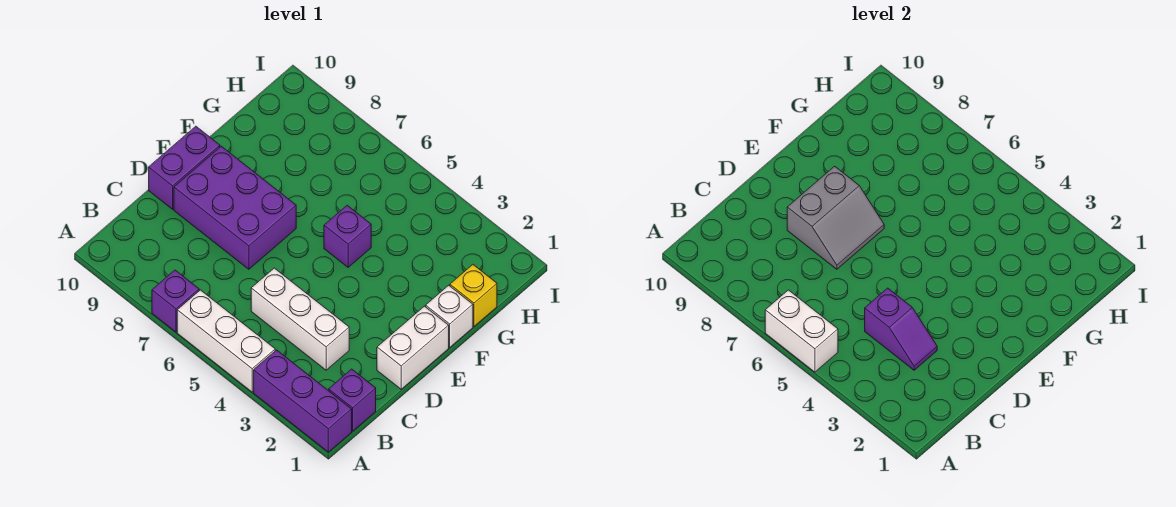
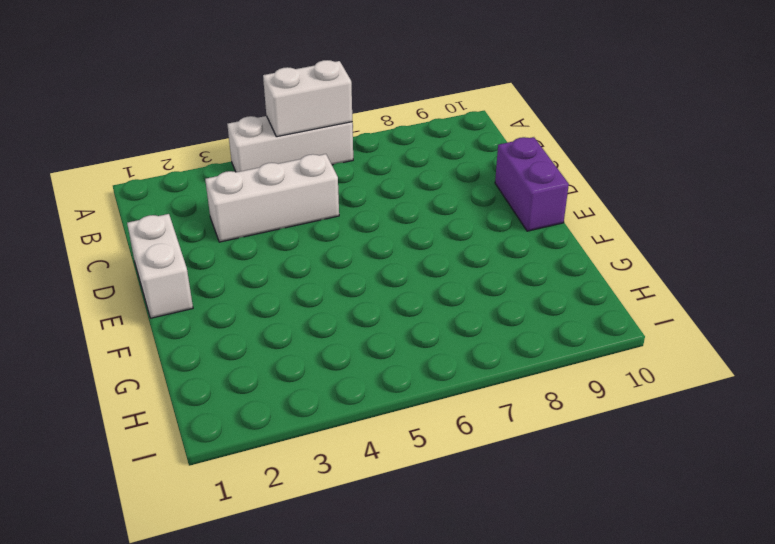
none -> purple brick A1:A3 level 1
none -> purple brick A7 level 1
none -> purple brick B1 level 1

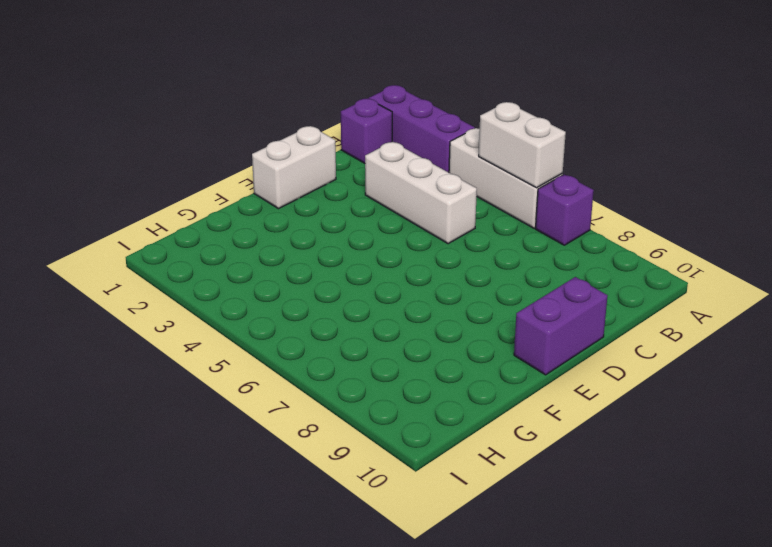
none -> purple brick D7:E9 level 1
none -> white brick F1 level 1
none -> purple brick F5 level 1

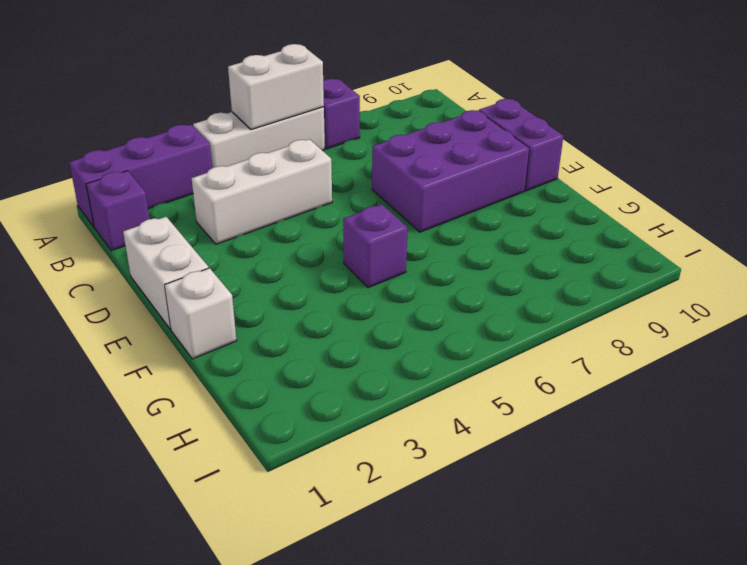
none -> yellow brick G1 level 1
none -> purple slope C3:C4 level 2 top 4
none -> grey slope D7:E8 level 2 top 8

